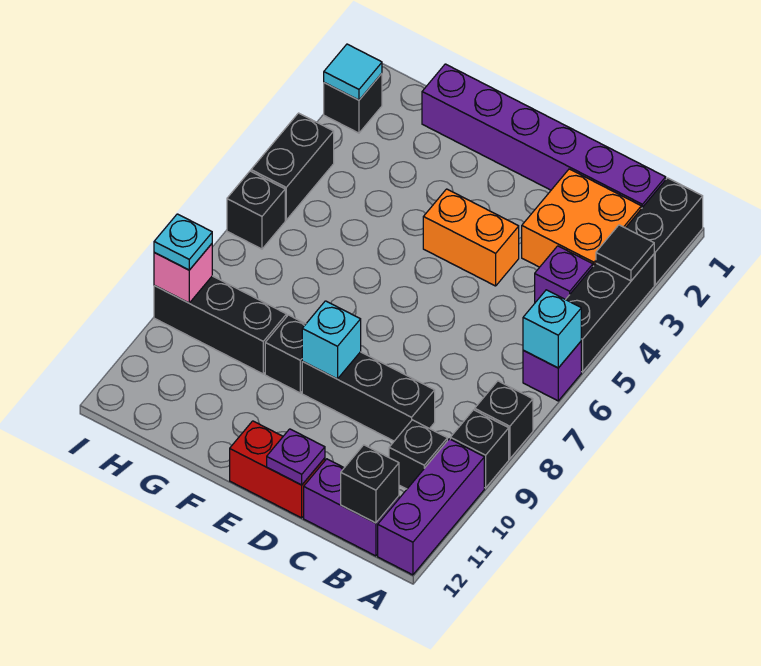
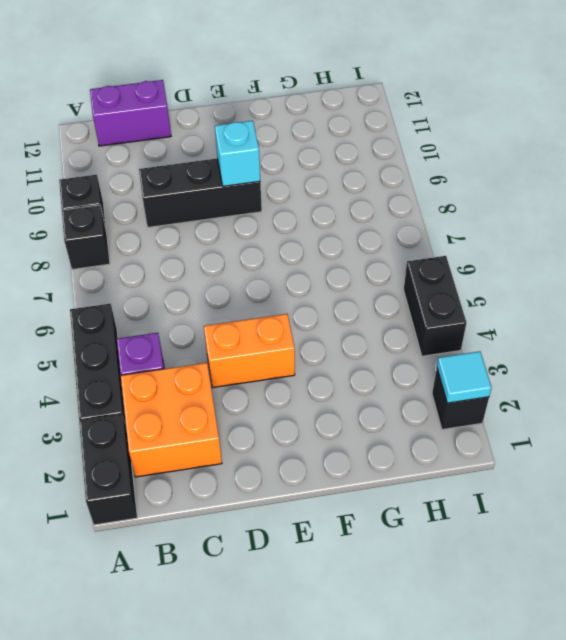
none -> purple brick A6 level 1
none -> purple brick A10:A12 level 1
none -> purple brick B1:G1 level 1

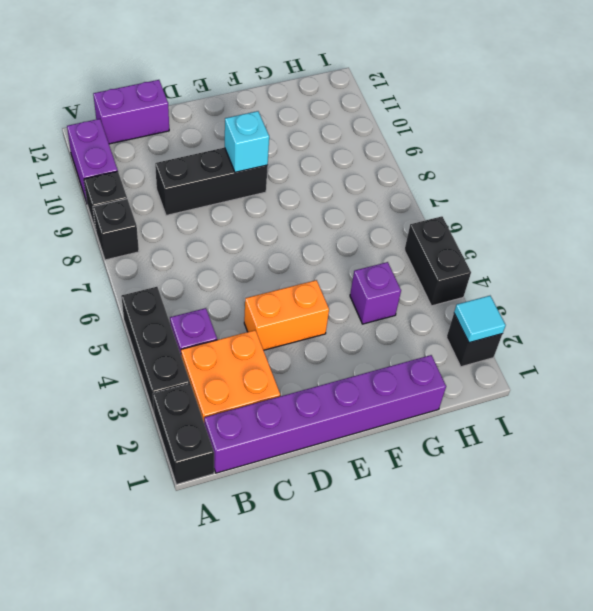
purple brick A10:A11 level 1 -> purple brick A10:A12 level 1
purple brick G4 level 1 -> purple brick A6 level 1
none -> black brick B10 level 1
none -> red brick D12:E12 level 1
none -> black brick F9 level 1

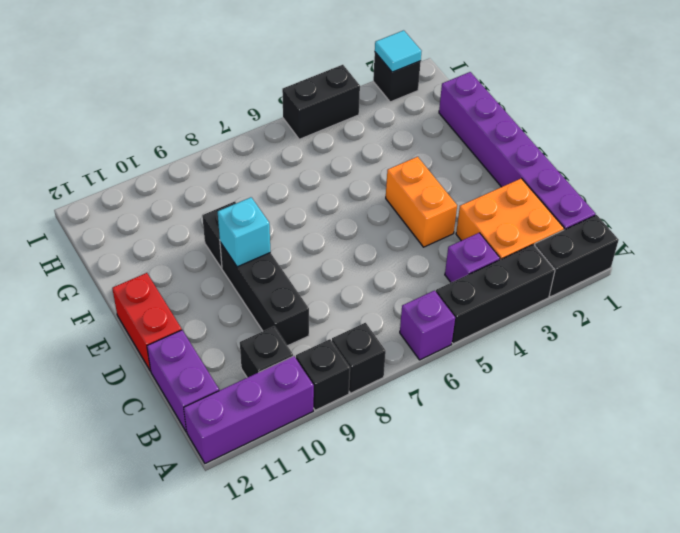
none -> black brick G9:I9 level 1
none -> black brick I6 level 1
none -> black tile A3 level 2

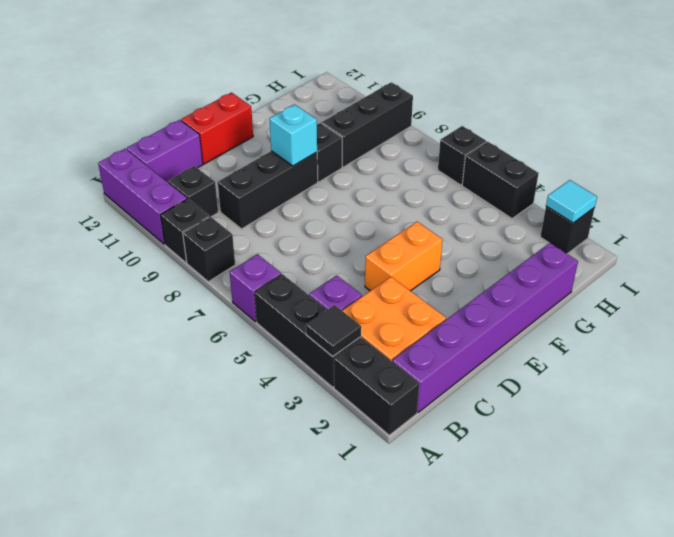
none -> cyan brick A6 level 2
none -> black brick B12 level 2
none -> purple plate D12 level 2

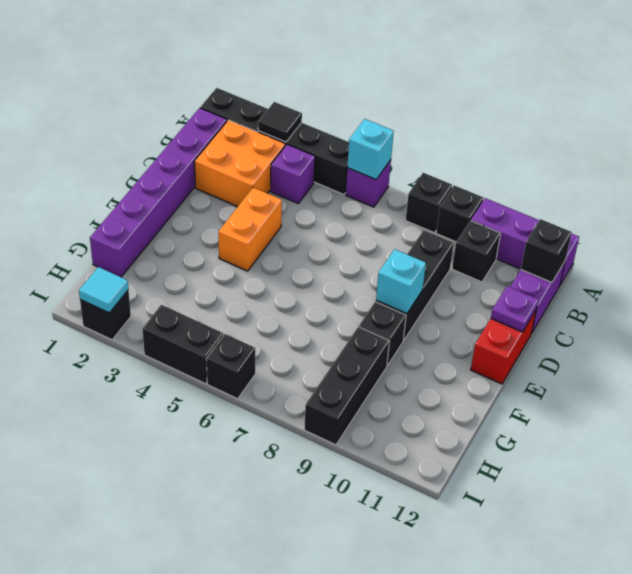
none -> pink brick I9 level 2
none -> cyan plate I9 level 3

